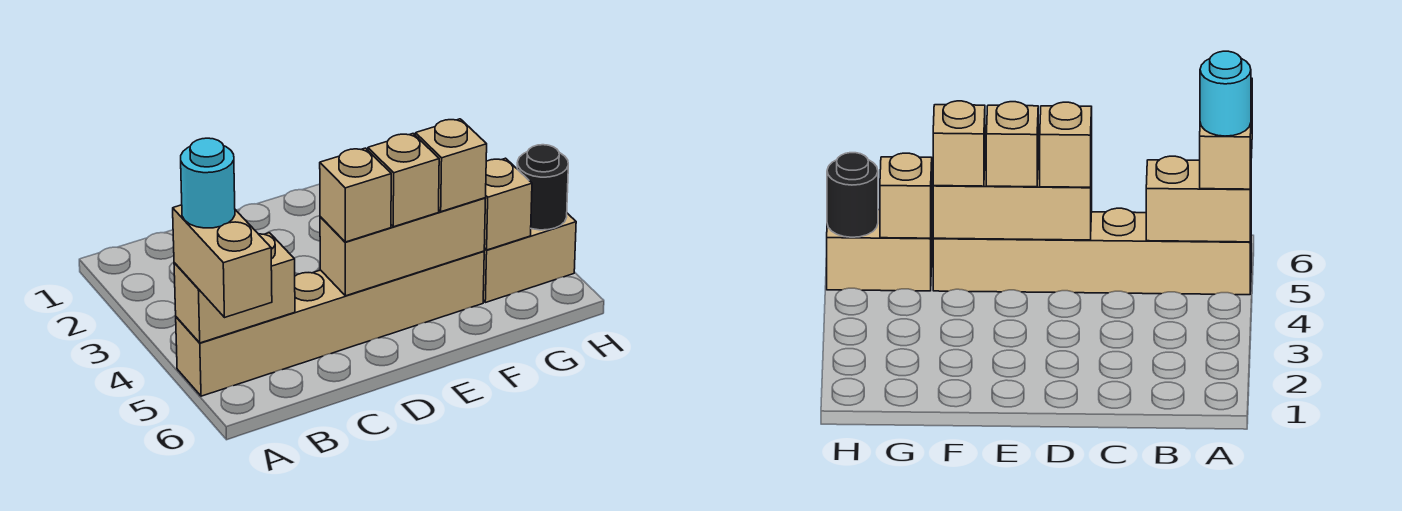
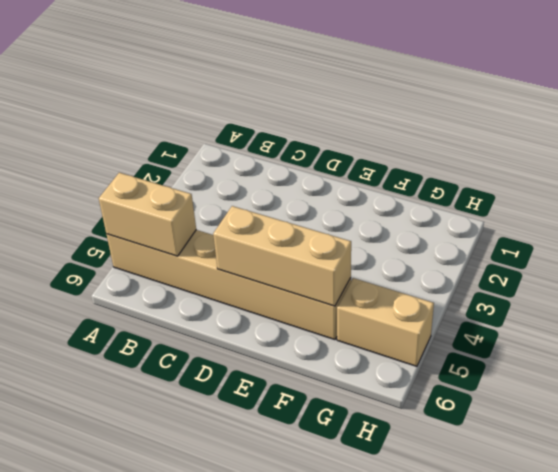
none -> tan brick G5 level 2
none -> black round brick H5 level 2

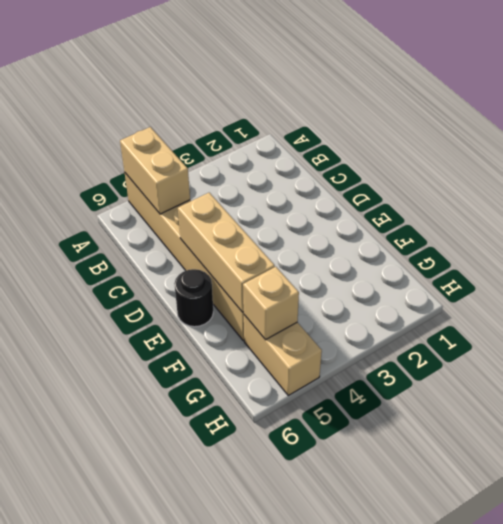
black round brick E6 level 1 -> black round brick H5 level 2
none -> tan brick A5:A6 level 3
none -> tan brick D5 level 3

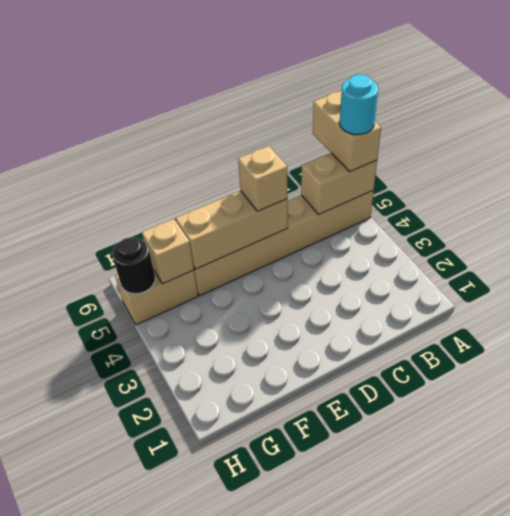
none -> tan brick E5 level 3
none -> tan brick F5 level 3

